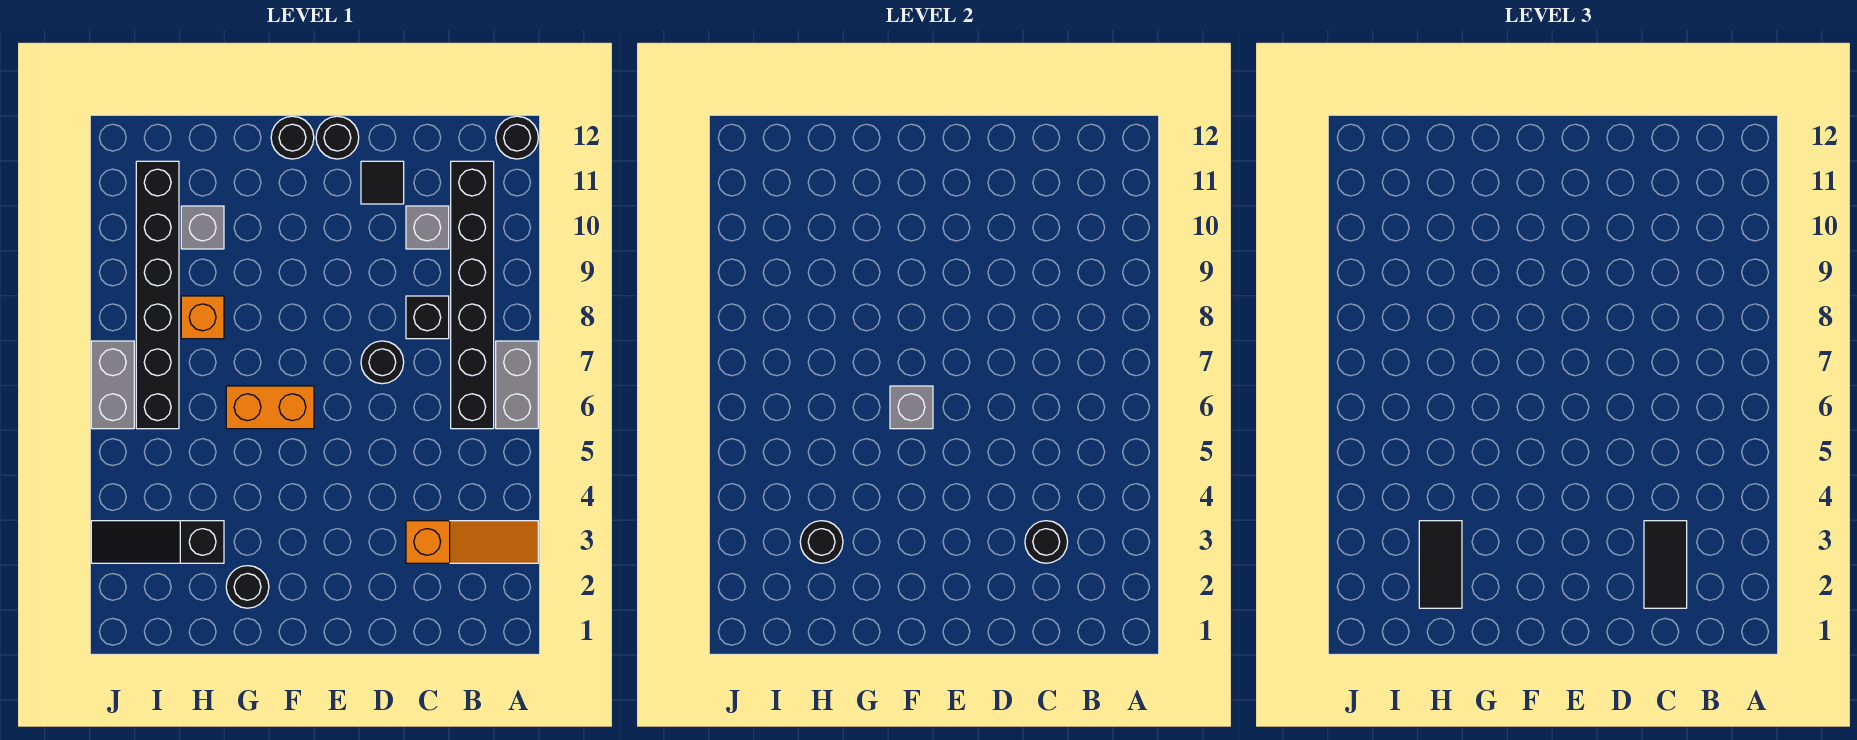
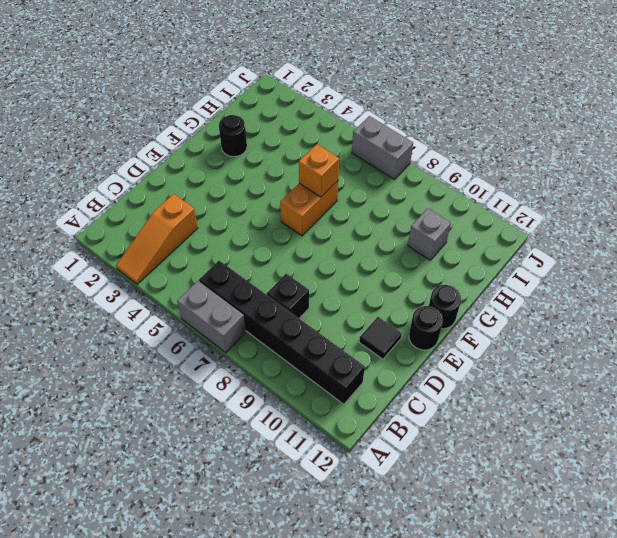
orange brick G6 level 2 -> orange brick H8 level 1
none -> black round brick A12 level 1
none -> grey brick C10 level 1
none -> black round brick D7 level 1

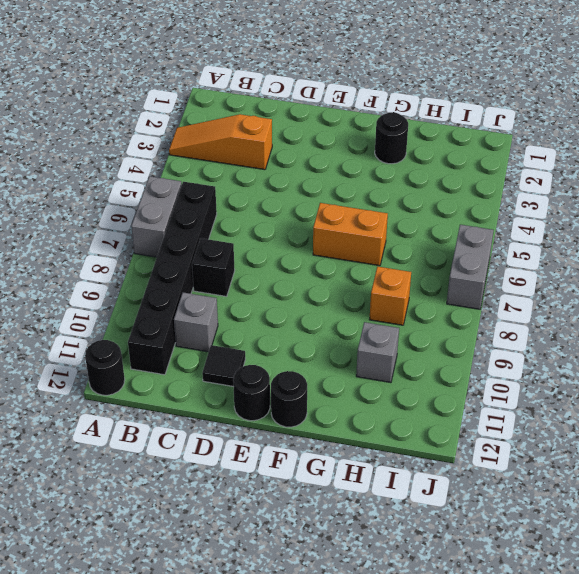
none -> black round brick D7 level 1
none -> black slope H3:J3 level 1 top H
none -> black brick I6:I11 level 1

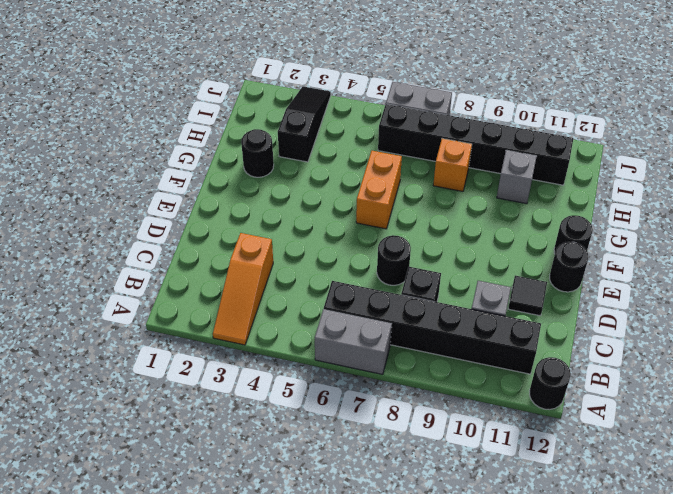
none -> black round brick C3 level 2
none -> grey brick F6 level 2
none -> black round brick H3 level 2

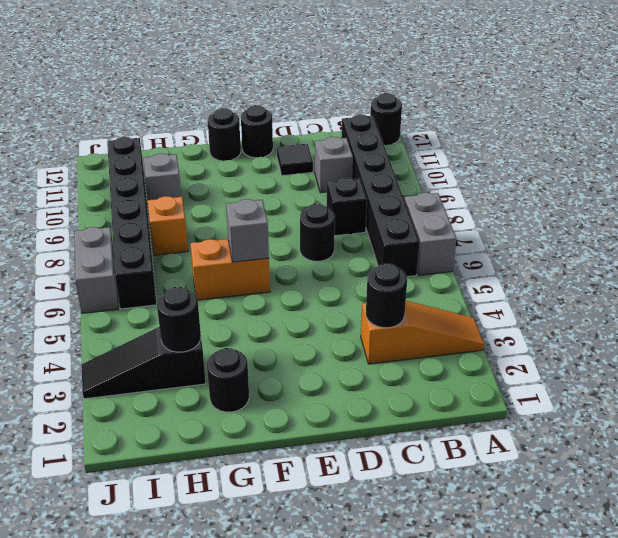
none -> black tile C2:C3 level 3
none -> black tile H2:H3 level 3

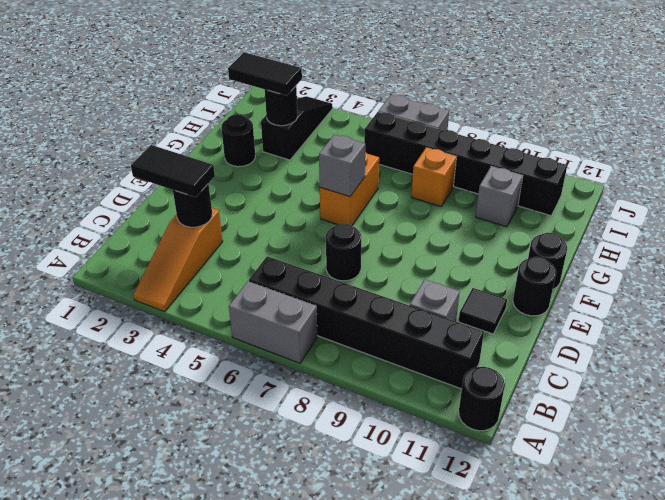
none -> black brick C8 level 1

